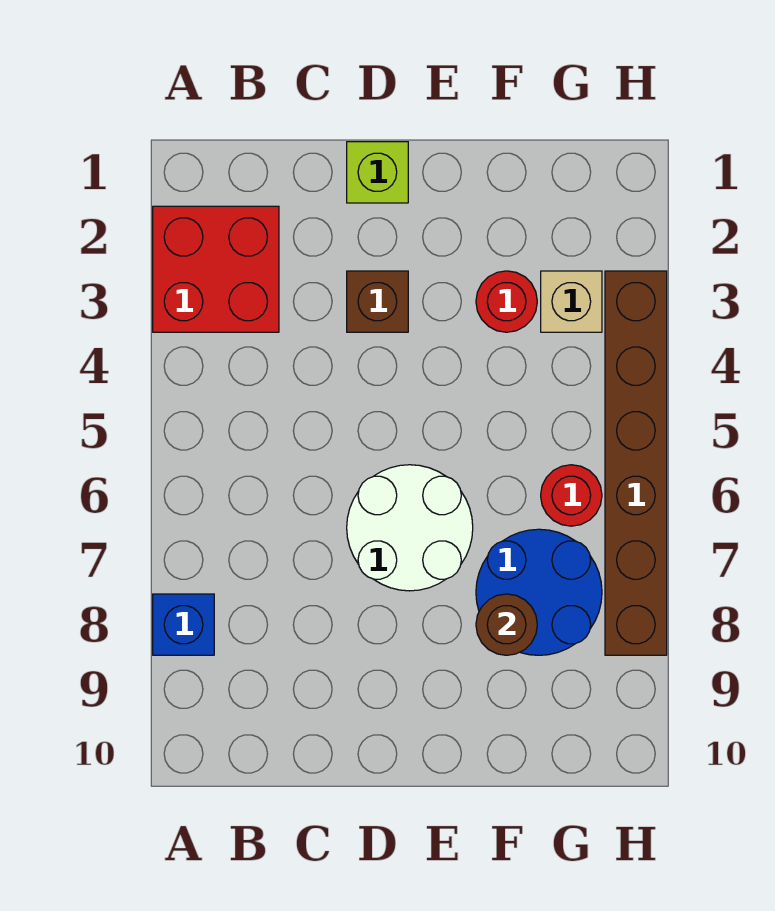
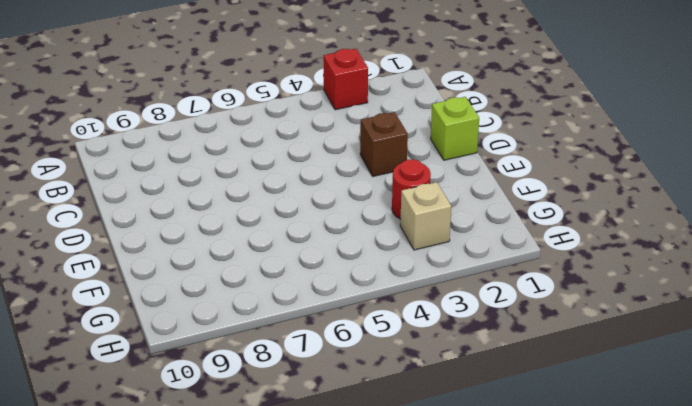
red brick A3 level 1 -> red brick A2:B3 level 1
none -> blue brick A8 level 1
none -> white round brick D6:E7 level 1

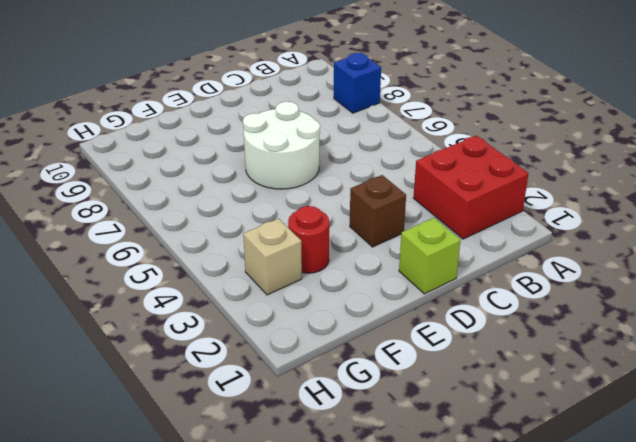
none -> blue round brick F7:G8 level 1
none -> red round brick G6 level 1

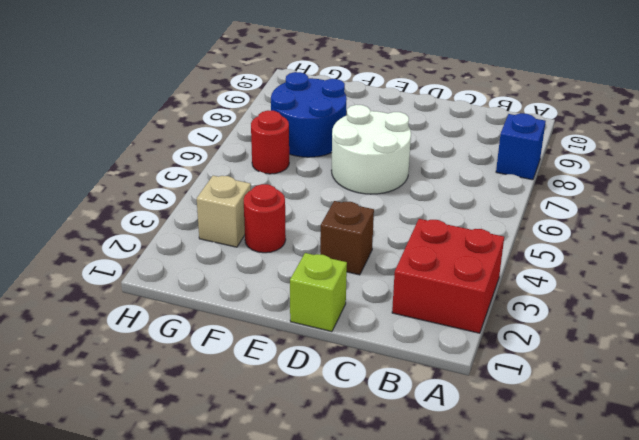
none -> brown brick H3:H8 level 1
none -> brown round brick F8 level 2

